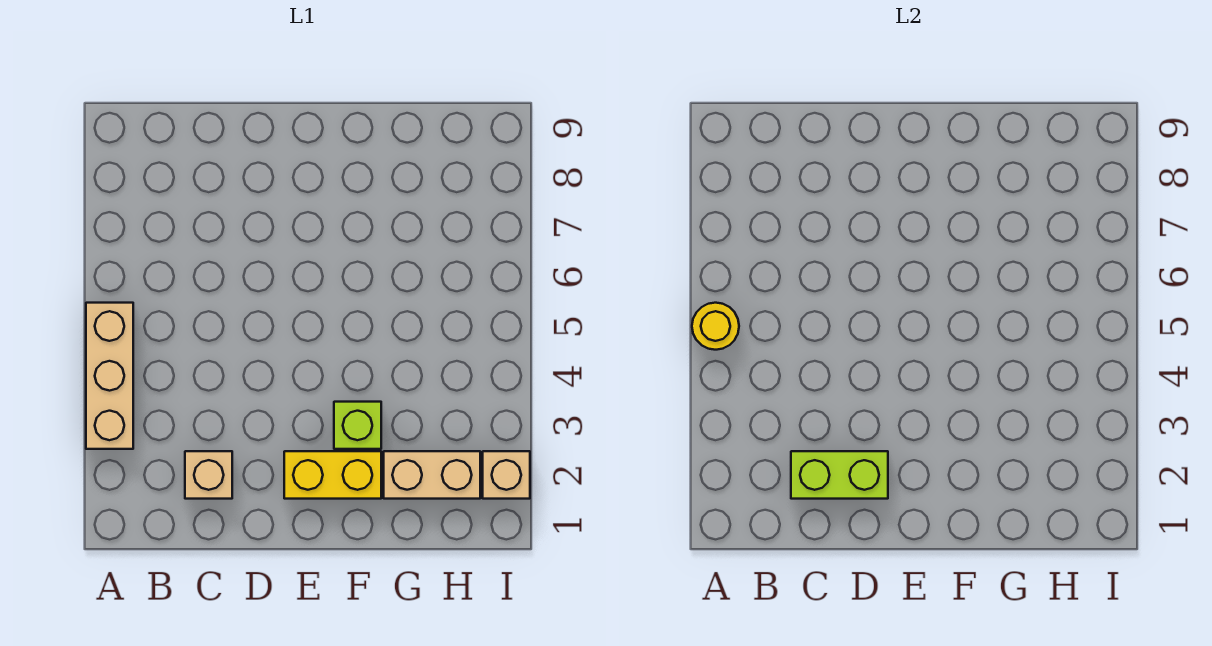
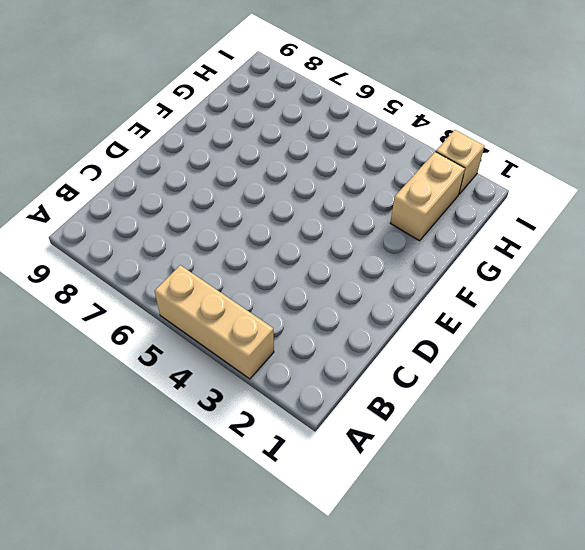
none -> tan brick C2 level 1
none -> yellow brick E2:F2 level 1

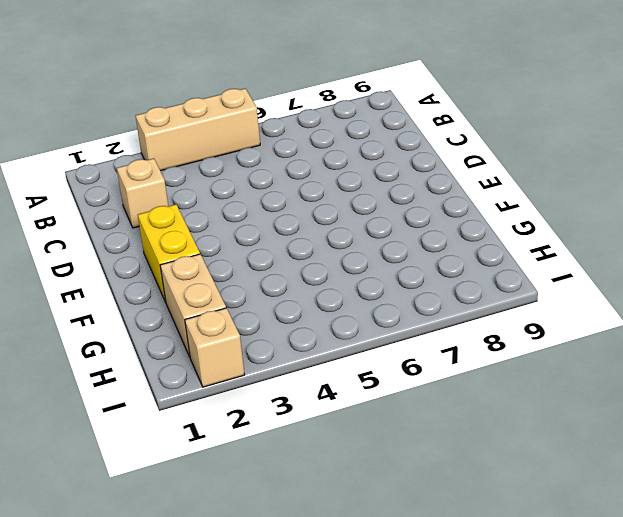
none -> lime brick F3 level 1
none -> yellow round brick A5 level 2

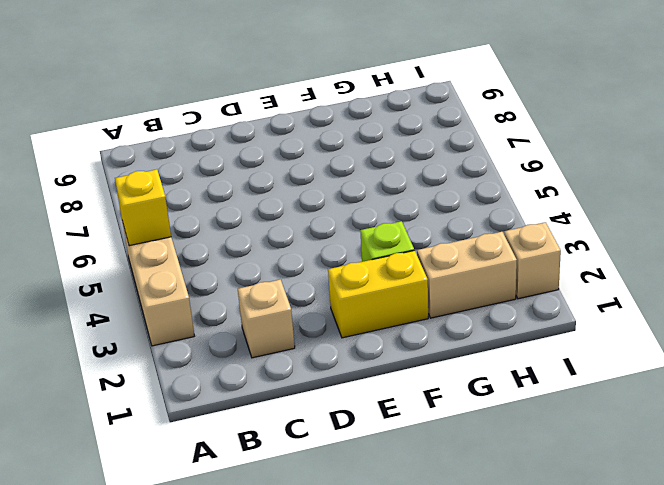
yellow brick A5 level 2 -> yellow round brick A5 level 2
none -> lime brick C2:D2 level 2

